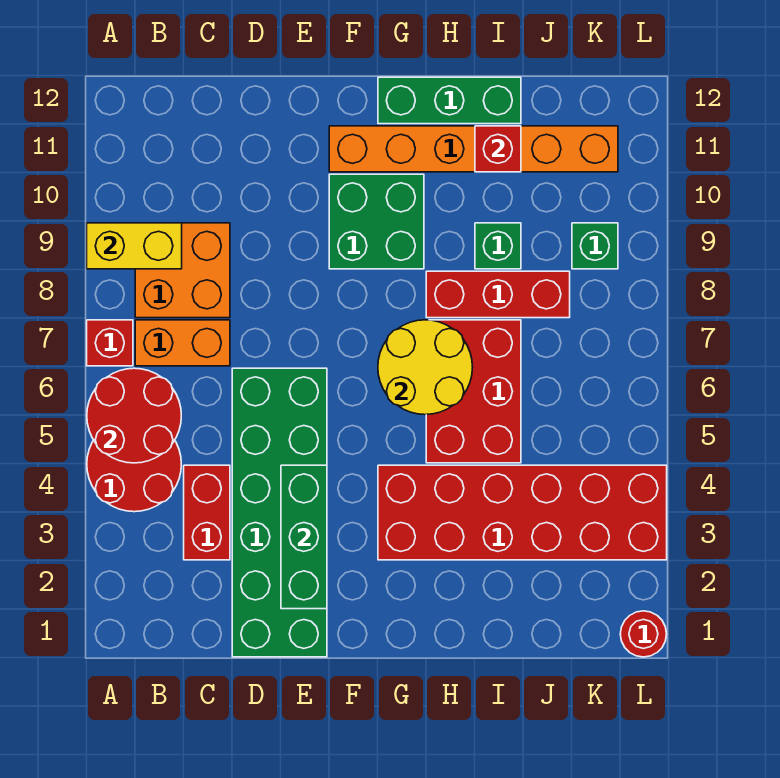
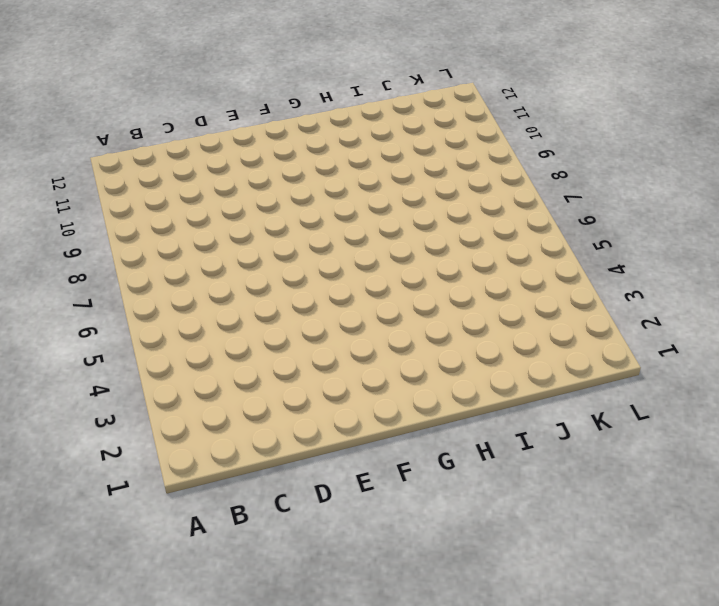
none -> red round brick A4:B5 level 1
none -> red brick A7 level 1
none -> orange brick B7:C7 level 1

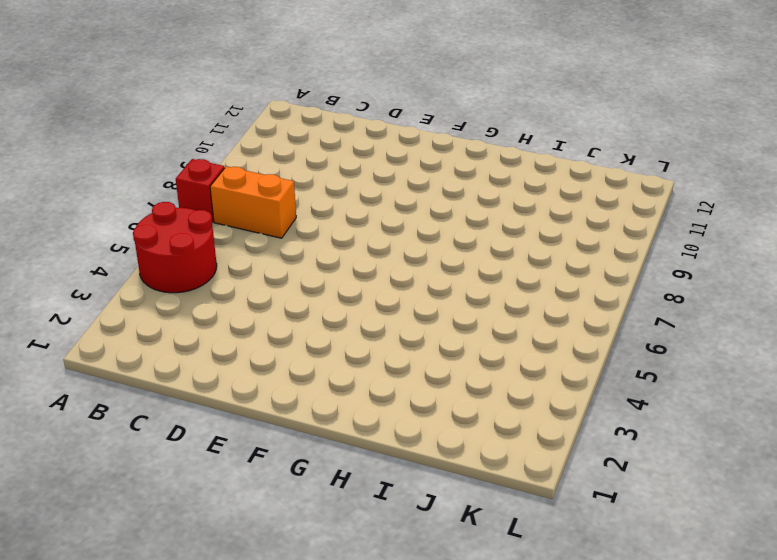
none -> orange brick B8:C9 level 1
none -> red brick C3:C4 level 1
none -> green brick D1:E6 level 1

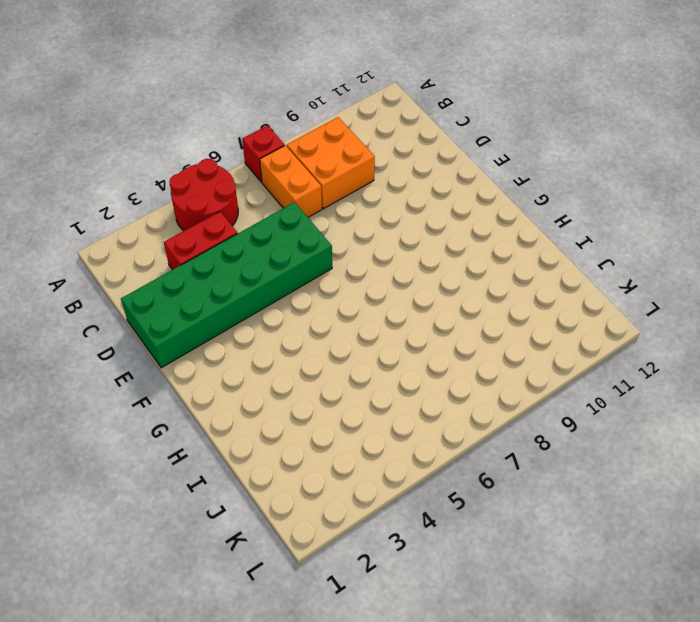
none -> green brick F9:G10 level 1
none -> orange brick F11:K11 level 1
none -> red brick G3:L4 level 1

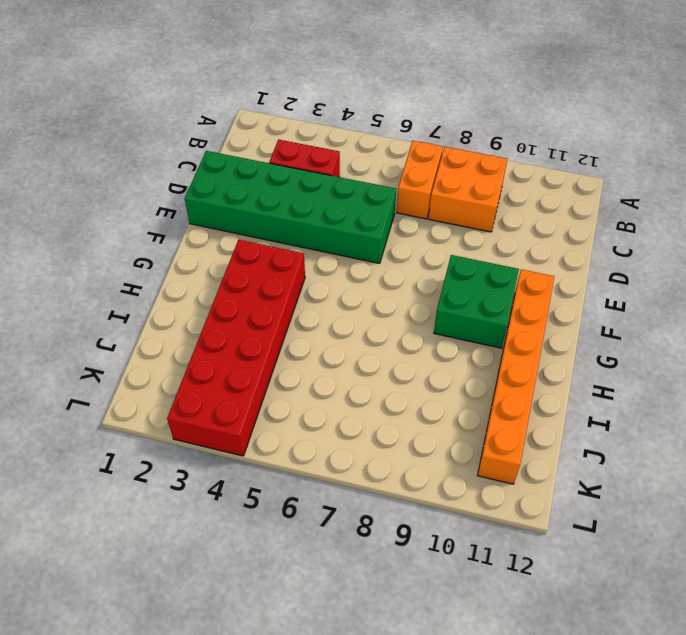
none -> red round brick A4:B5 level 1
none -> red brick A7 level 1
none -> green brick G12:I12 level 1

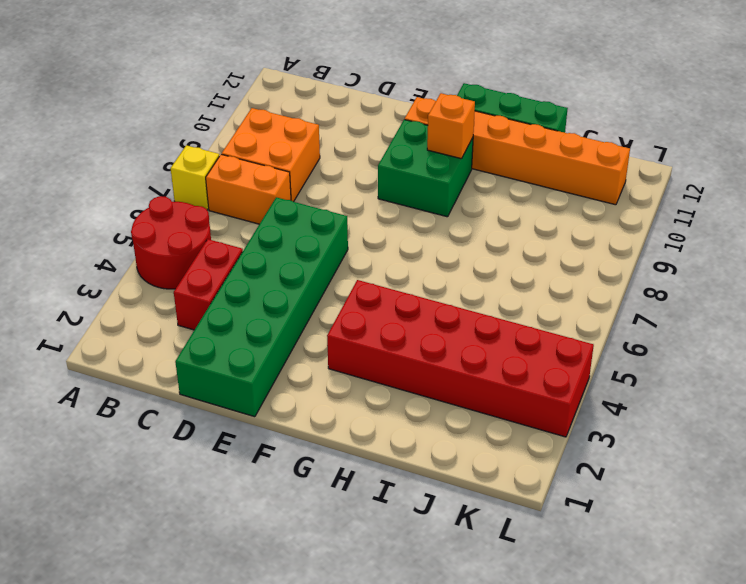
yellow brick A7 level 1 -> red brick A7 level 1
orange brick G10 level 2 -> none
none -> red brick H5:I7 level 1
none -> red brick H8:J8 level 1
none -> green brick I9 level 1

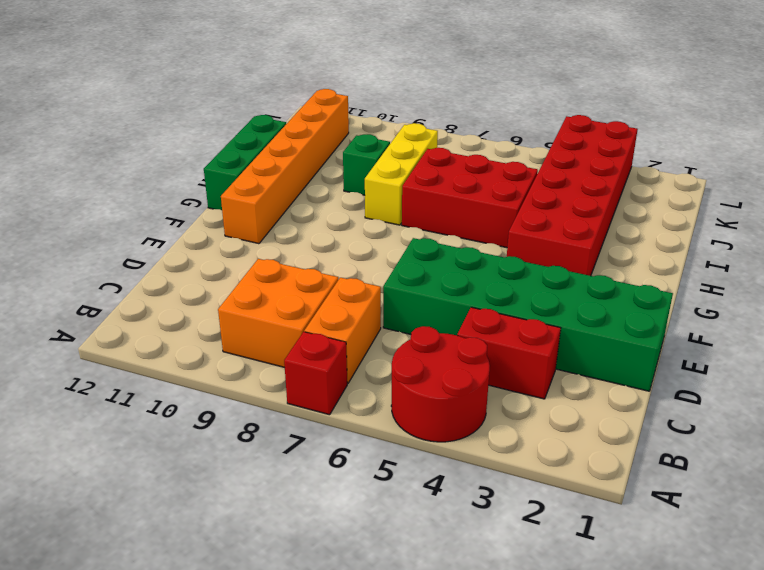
yellow brick H8:J8 level 1 -> red brick H8:J8 level 1
none -> green brick F9:G10 level 1
none -> green brick K9 level 1
none -> red round brick L1 level 1

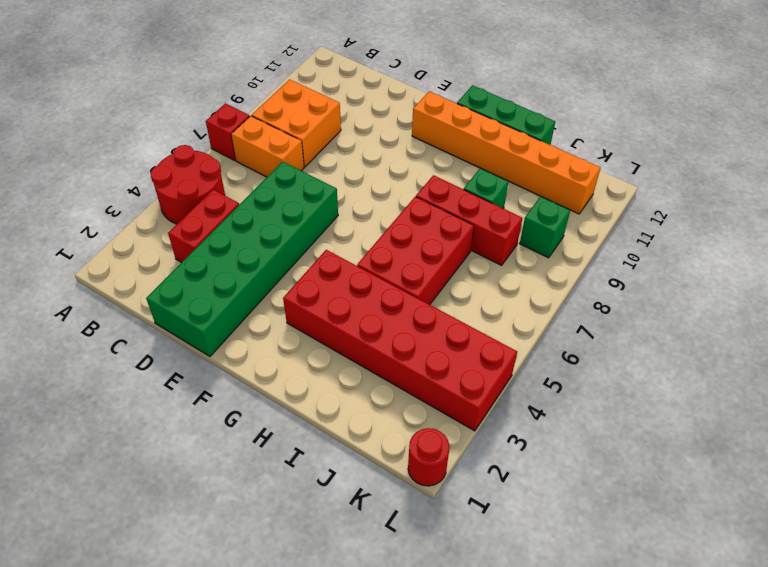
none -> green brick F9:G10 level 1
none -> red round brick A5:B6 level 2
none -> yellow brick A9:B9 level 2

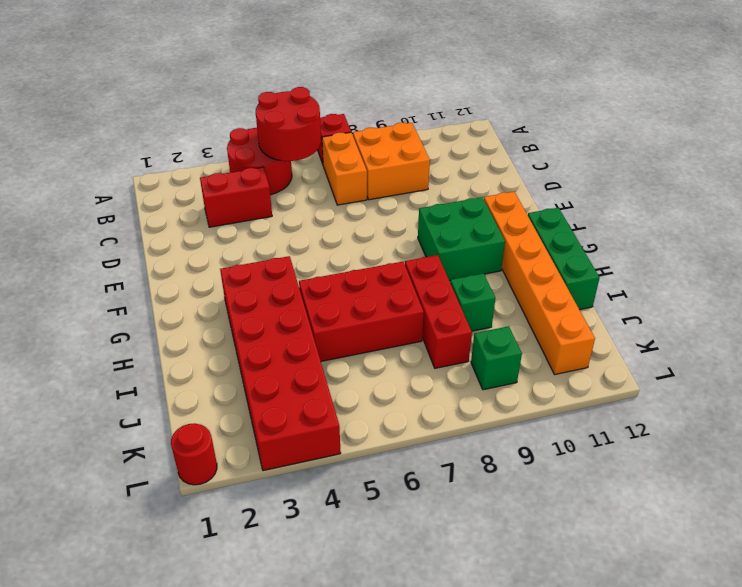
none -> green brick D1:E6 level 1
none -> yellow brick A9:B9 level 2
none -> green brick E2:E4 level 2

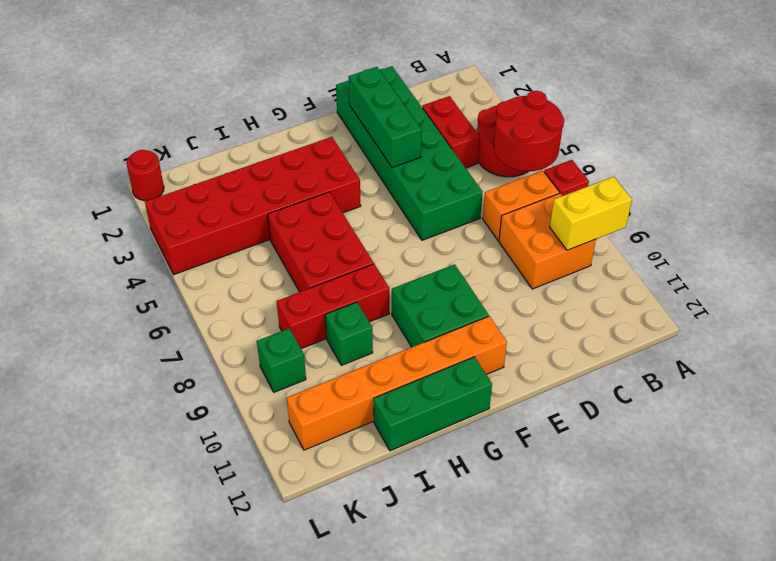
none -> yellow round brick G6:H7 level 2
none -> red brick I11 level 2

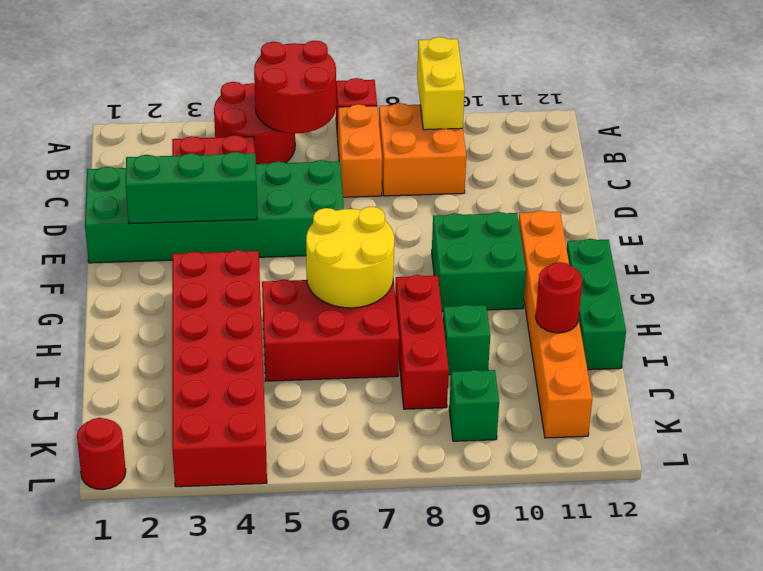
red round brick I11 level 2 -> red brick I11 level 2

